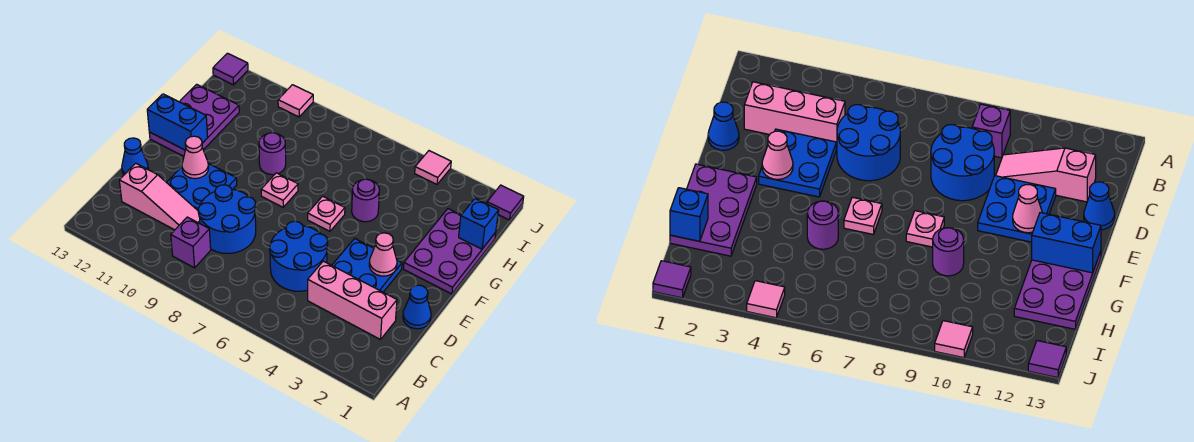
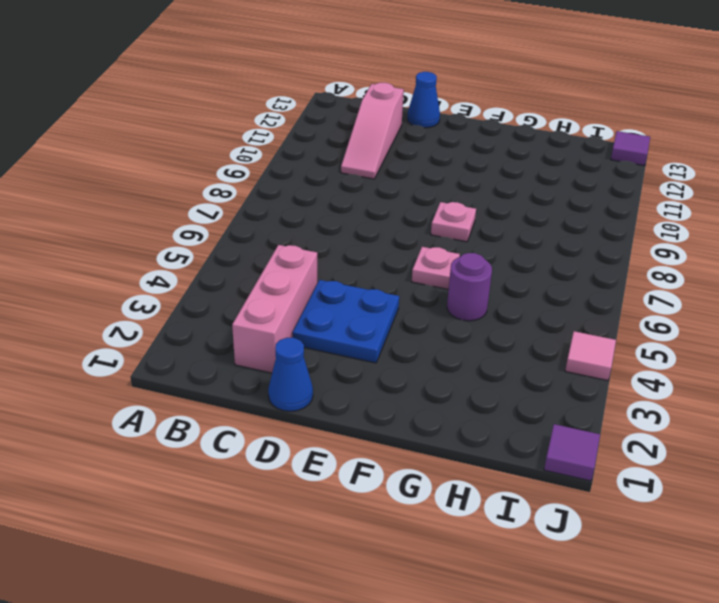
none -> purple brick B9 level 1
none -> blue round brick C5:D6 level 1
none -> blue round brick C8:D9 level 1

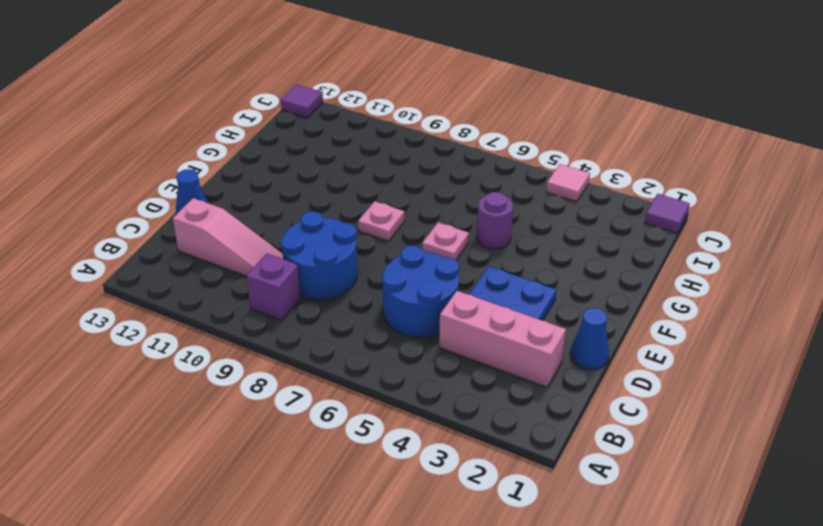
none -> blue plate D10:E11 level 1
none -> purple plate F1:H2 level 1
none -> purple plate F12:H13 level 1

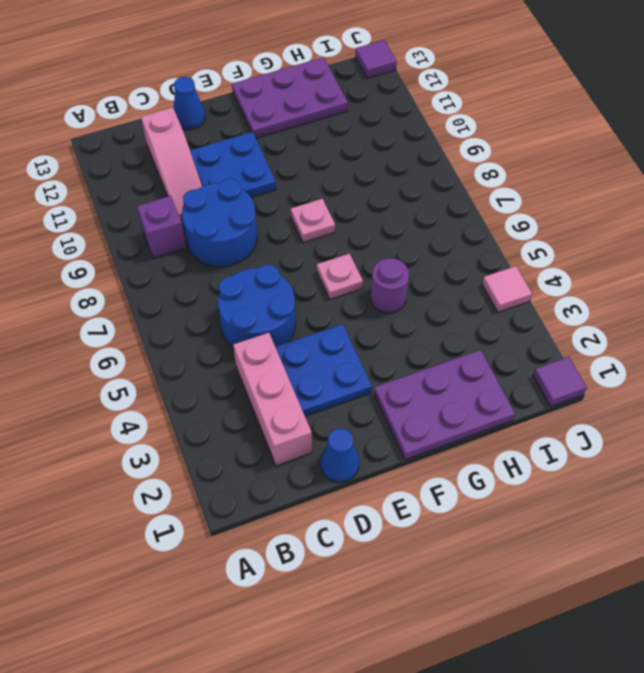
none -> purple round brick G9 level 1
none -> pink tile J10 level 1
none -> pink cone E3 level 2

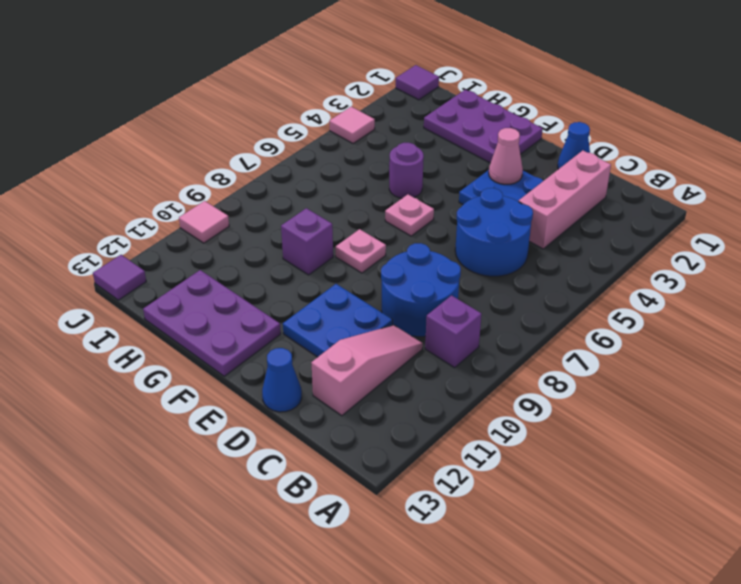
purple brick G9 level 1 -> purple round brick G9 level 1
none -> pink cone E11 level 2
none -> blue brick F12:F13 level 2
none -> blue brick H1 level 2

